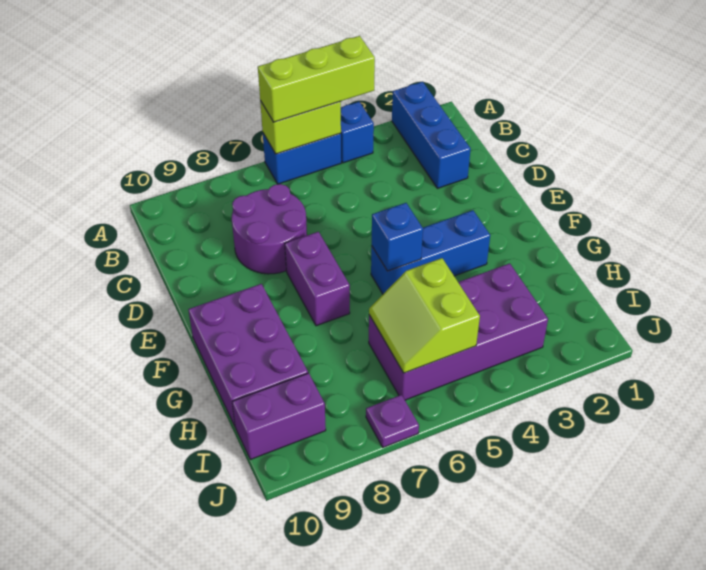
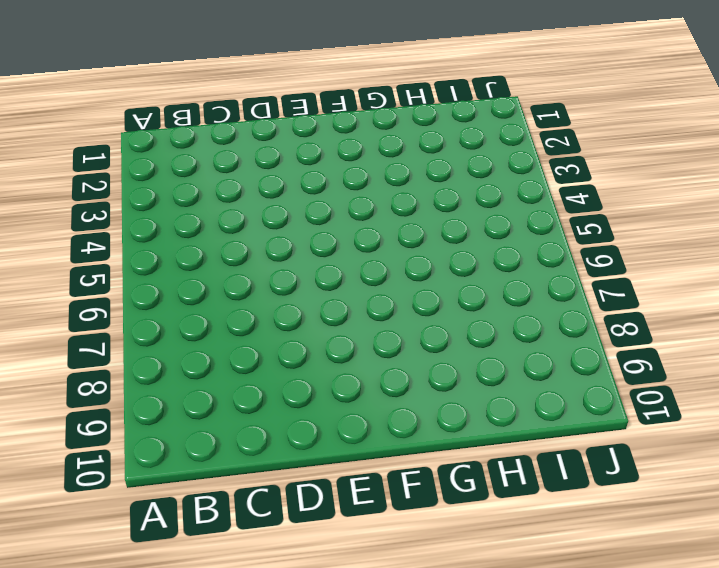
none -> blue brick A2:C2 level 1
none -> blue brick A4 level 1
none -> blue brick A5:A6 level 1

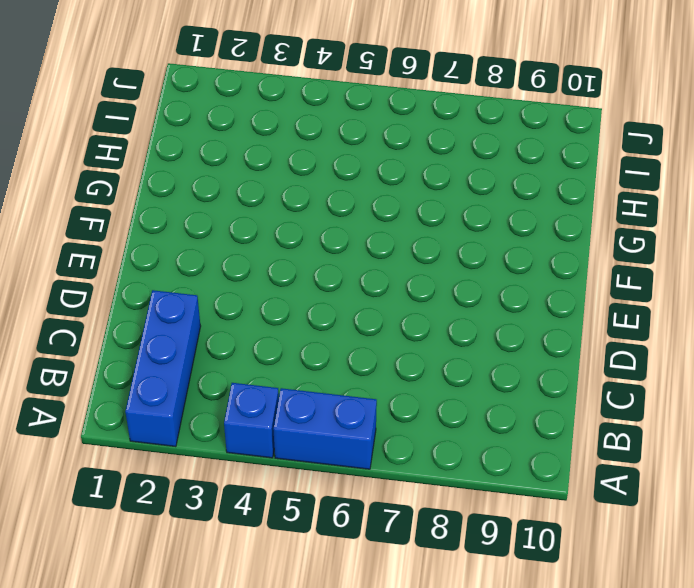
none -> purple round brick C7:D8 level 1
none -> purple brick E7:F7 level 1
none -> blue brick F3:F5 level 1

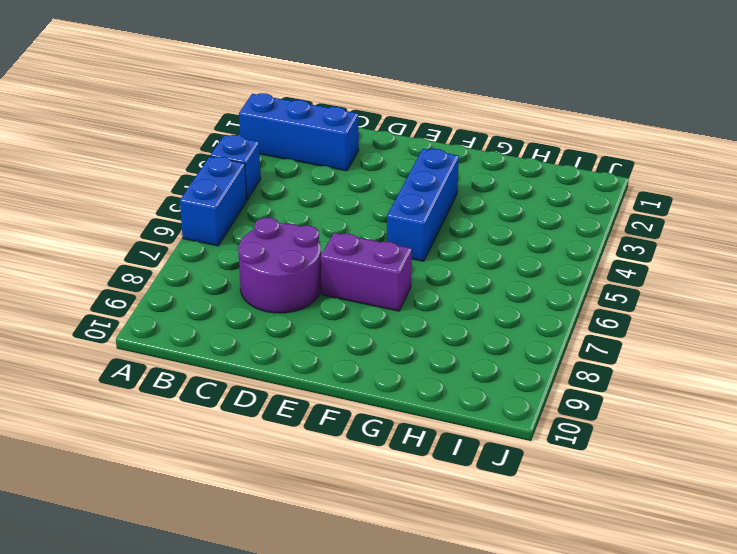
none -> purple brick F9:H10 level 1
none -> purple brick H3:I6 level 1
none -> purple brick I9:I10 level 1

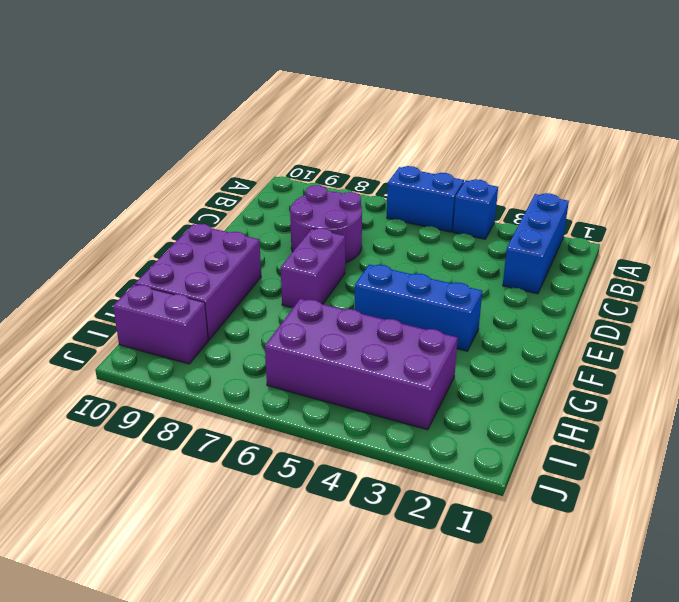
none -> purple plate J7 level 1
none -> lime brick A5:A6 level 2
none -> blue brick F5 level 2

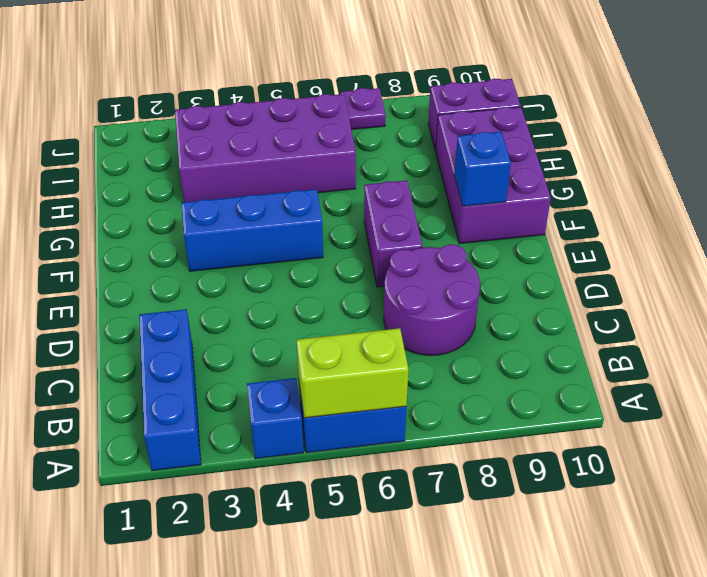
blue brick F9 level 2 -> blue brick F5 level 2
none -> lime slope H5:I6 level 2 top 5
none -> lime brick A4:A6 level 3

